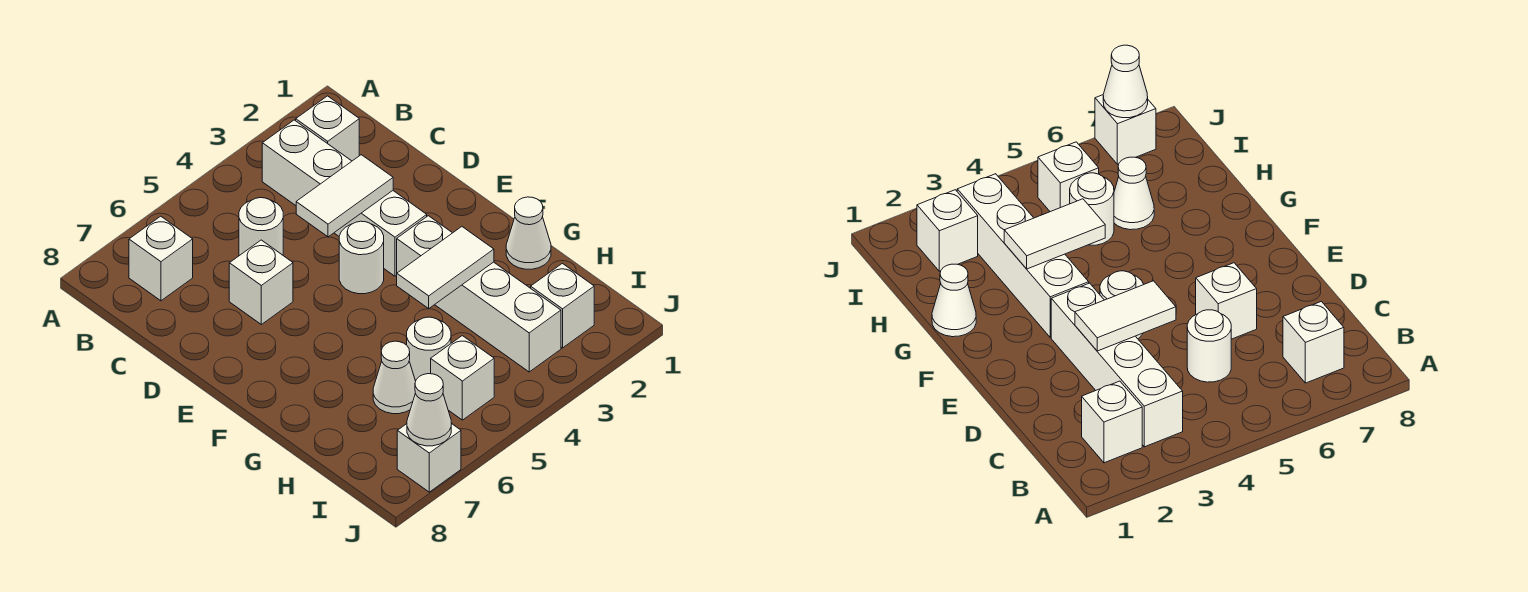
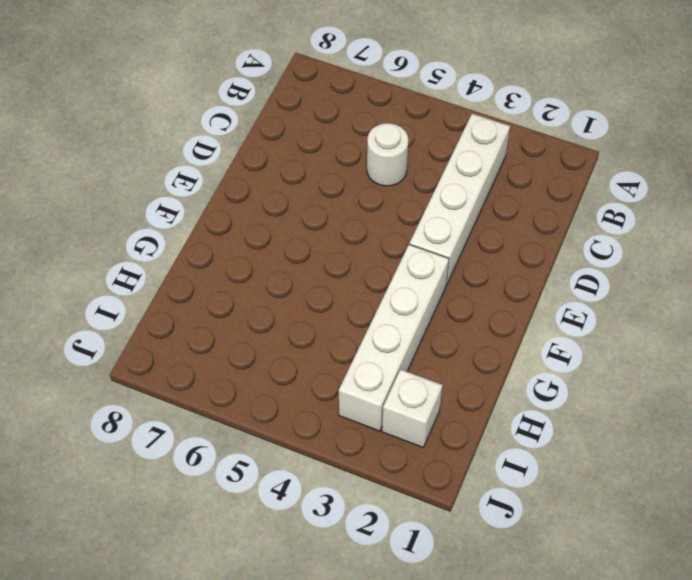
none -> white brick B2 level 1
none -> white brick B7 level 1
none -> white brick D6 level 1

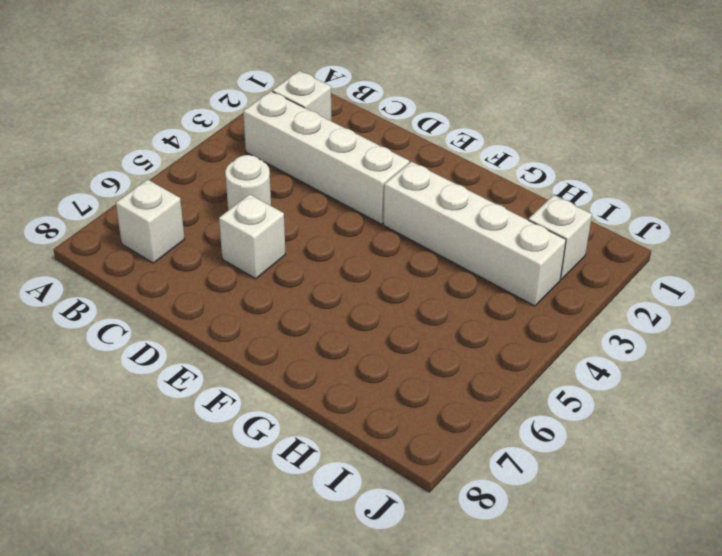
none -> white round brick E4 level 1
none -> white cone G1 level 1
none -> white round brick H5 level 1

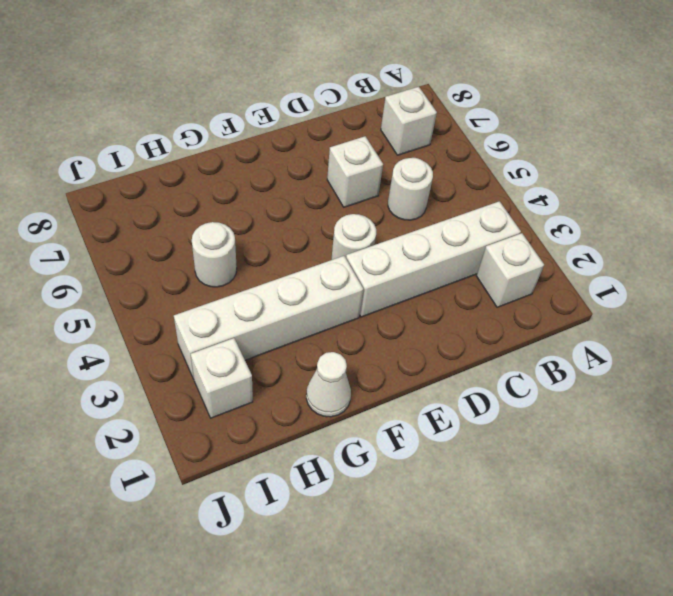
none -> white cone H6 level 1
none -> white brick I5 level 1
none -> white brick J7 level 1

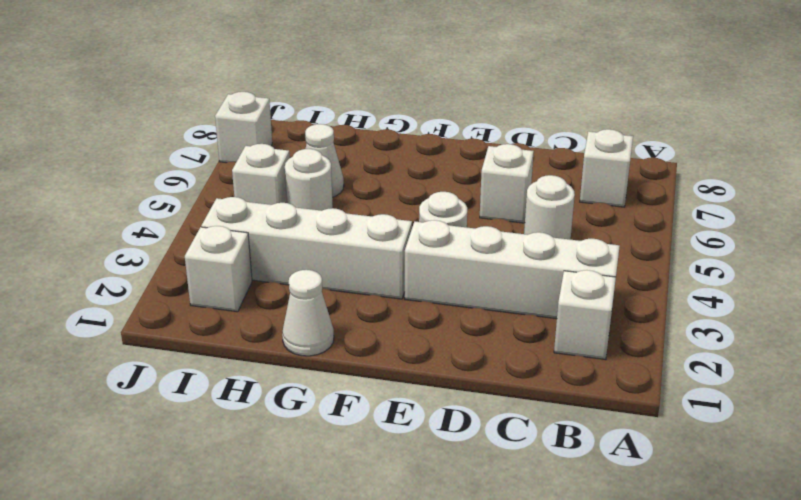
none -> white tile D3:D4 level 2
none -> white tile G3:G4 level 2
none -> white cone J7 level 2

